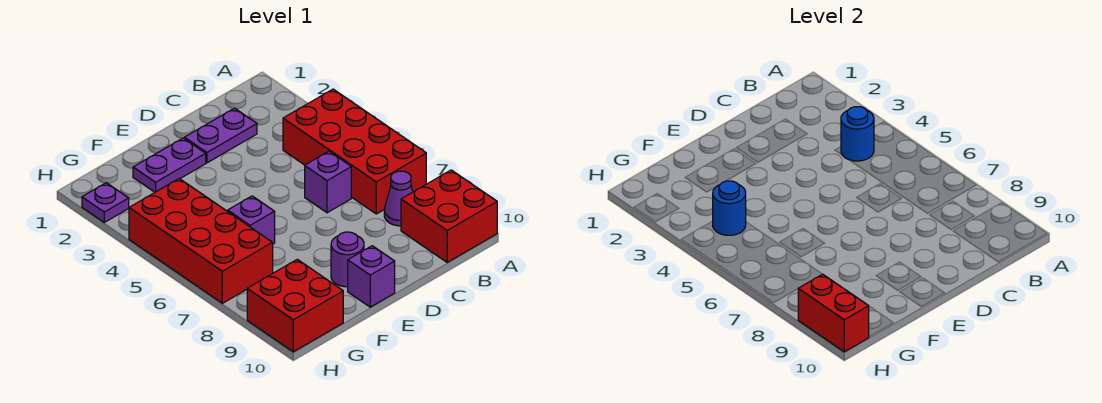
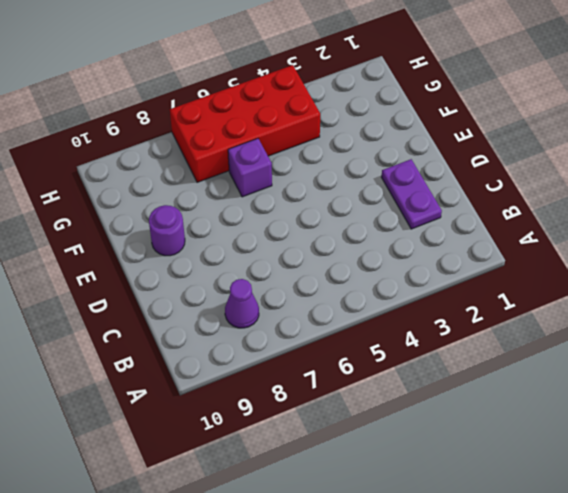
none -> red brick A4:B7 level 1
none -> red brick A9:B10 level 1
none -> purple brick C6 level 1

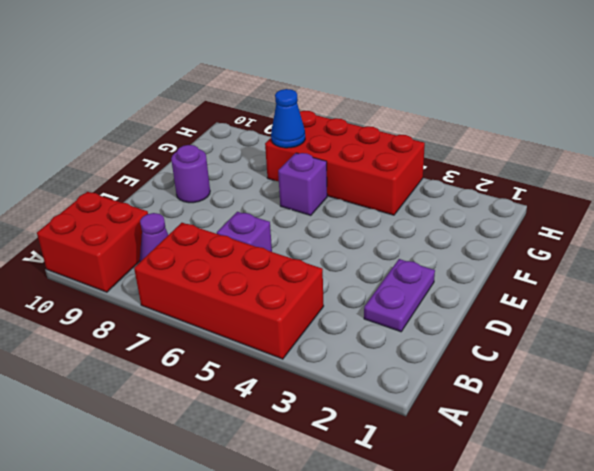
blue cone G7 level 2 -> none
none -> purple plate E2:F2 level 1
none -> purple brick E10 level 1
none -> red brick G9:H10 level 1

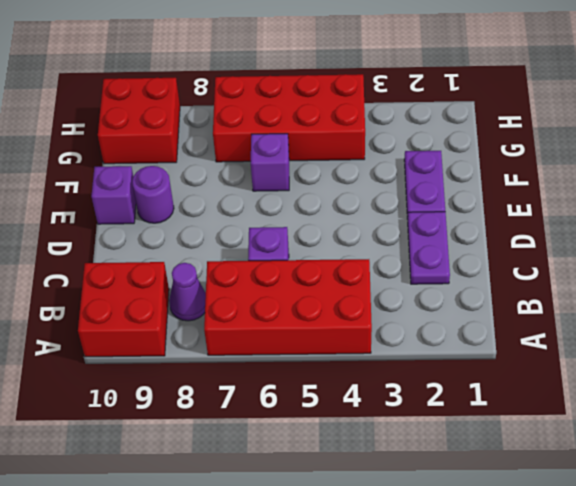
none -> purple plate H2 level 1
none -> blue round brick B4 level 2
none -> blue round brick G4 level 2

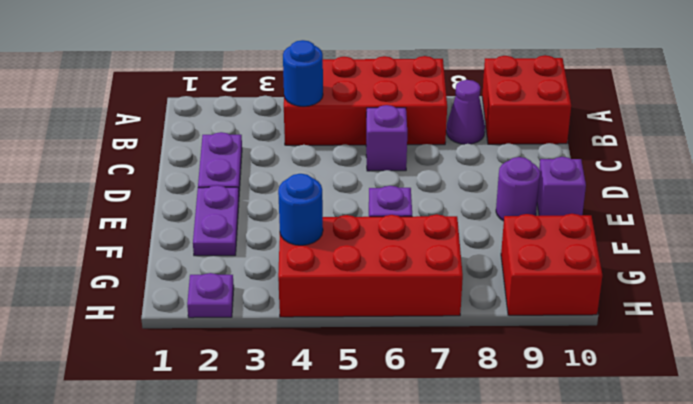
none -> red brick H9:H10 level 2

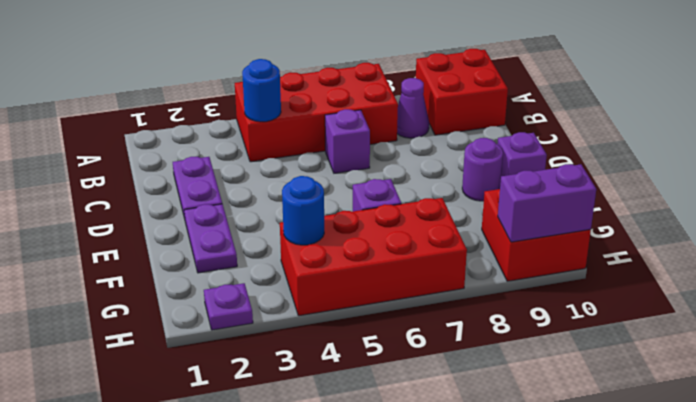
purple brick H9:H10 level 2 -> red brick H9:H10 level 2

